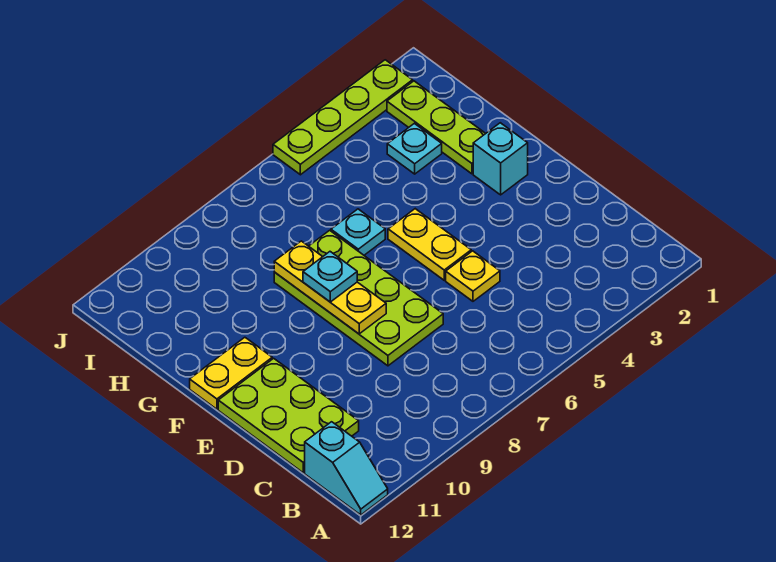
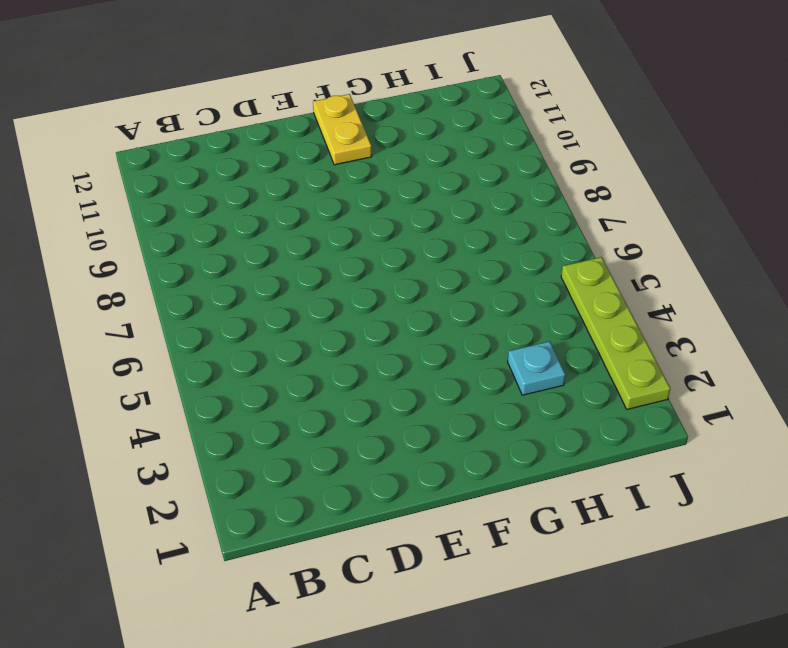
none -> cyan slope A12:B12 level 1 top B
none -> lime plate C11:E12 level 1
none -> yellow plate D5 level 1

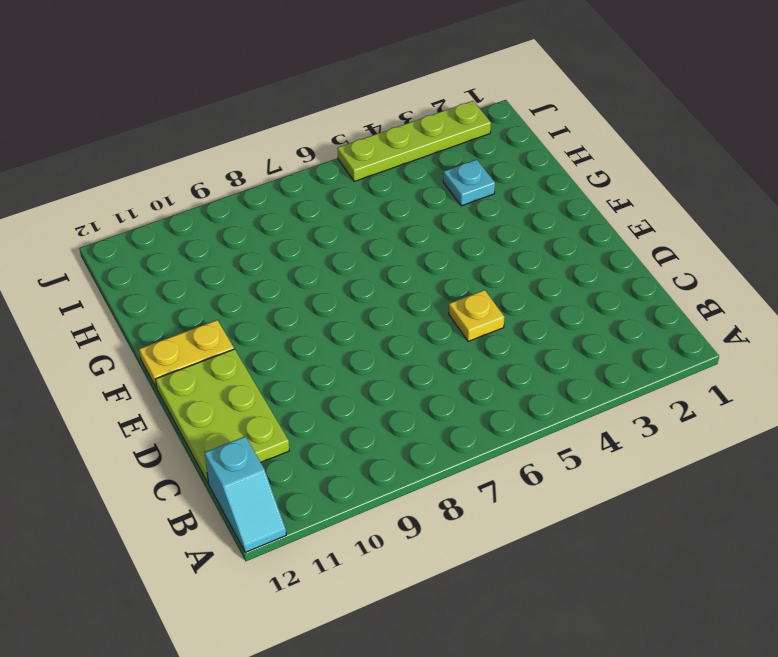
none -> lime plate D7:G8 level 1
none -> yellow plate E5:F5 level 1
none -> cyan brick F2 level 1

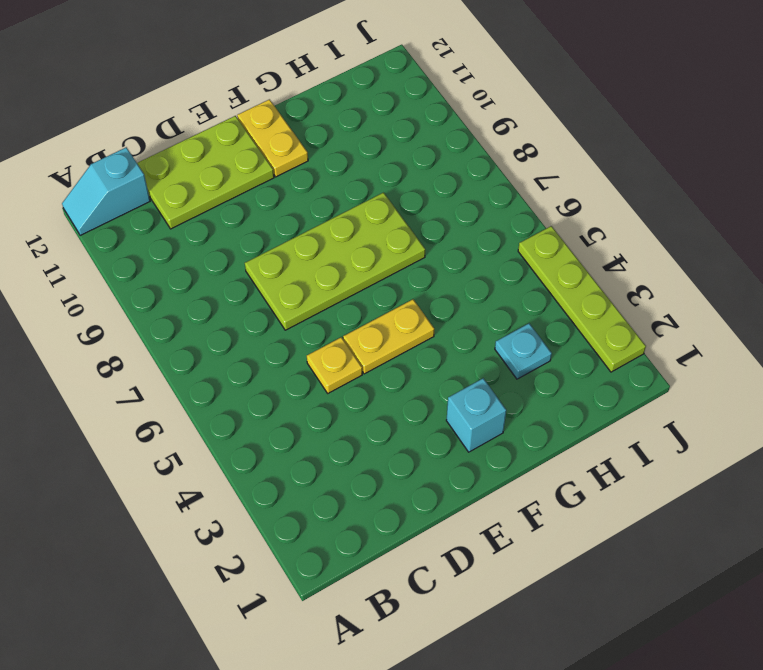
none -> lime plate G2:I2 level 1
none -> cyan plate G6 level 1
none -> yellow plate E8:G8 level 2

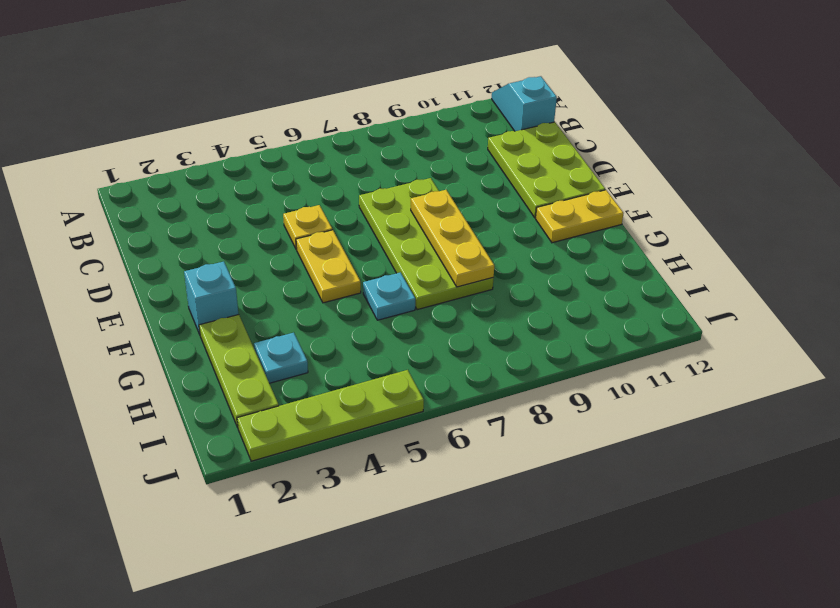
none -> cyan plate F8 level 3

